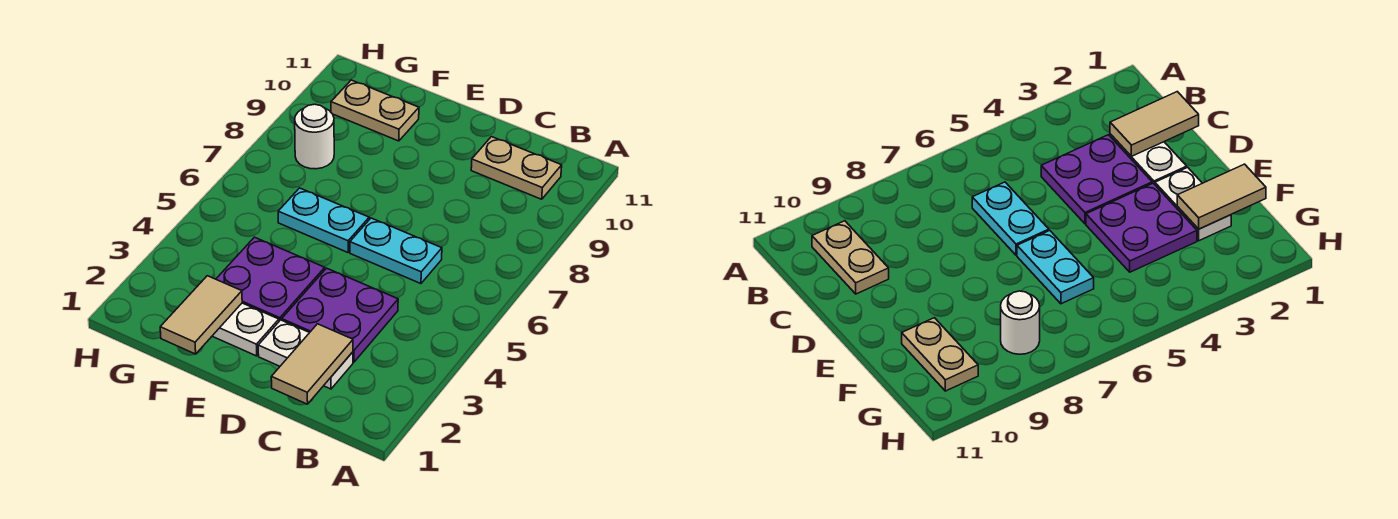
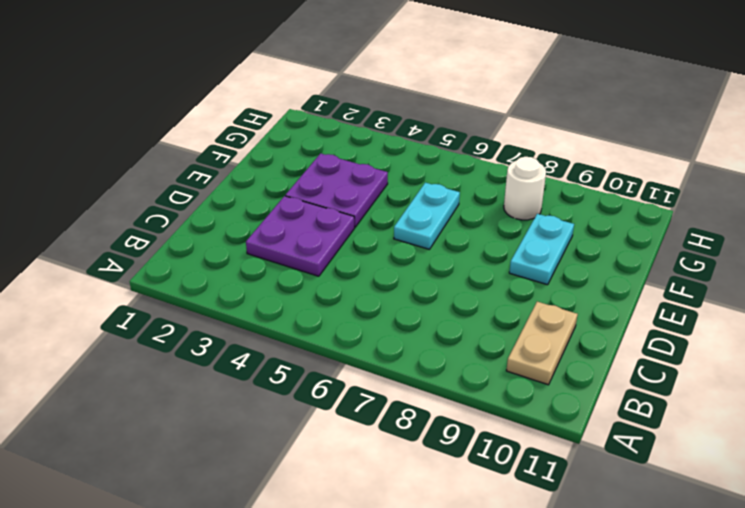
cyan plate E9:F9 level 1 -> cyan plate C6:D6 level 1
none -> white plate C2:D2 level 1
none -> white plate E2:F2 level 1

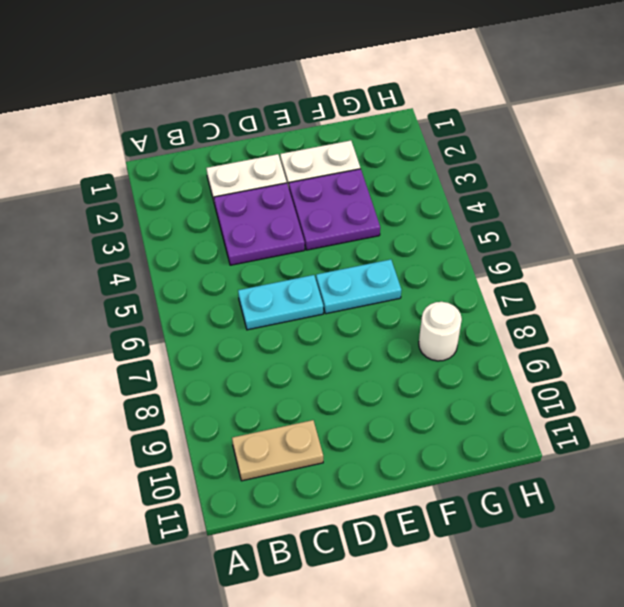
none -> tan plate F10:G10 level 1
none -> tan tile C1:C2 level 2

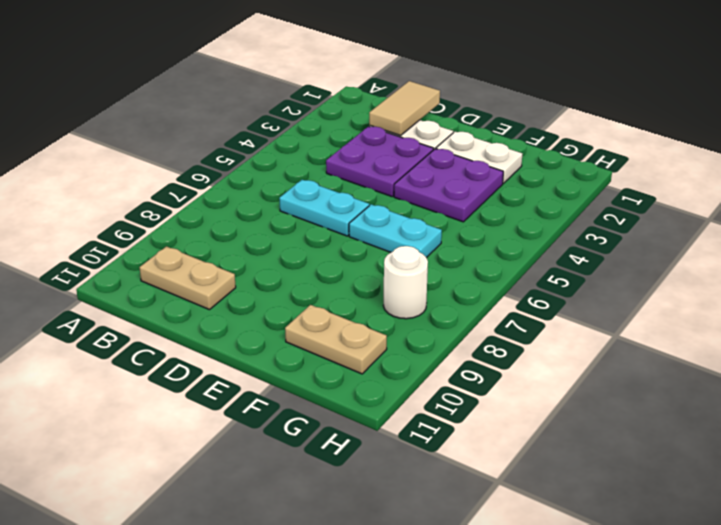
none -> tan tile F1:F2 level 2

